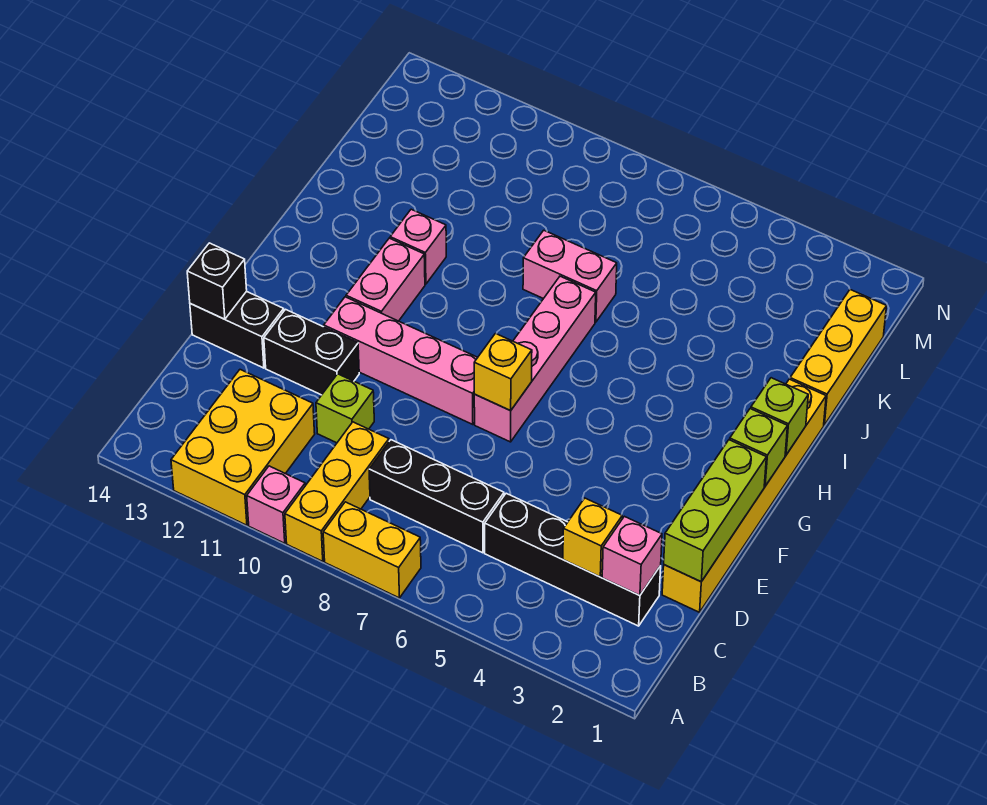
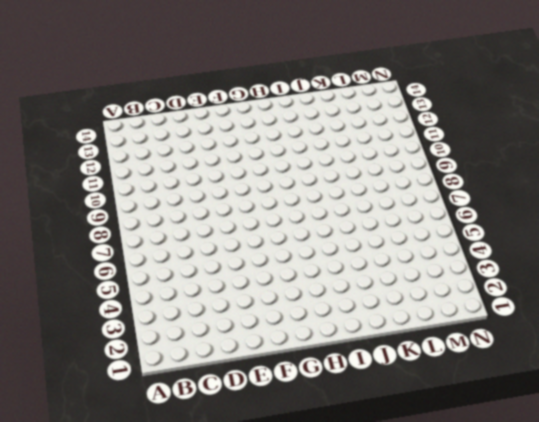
none -> yellow brick A7:A8 level 1
none -> yellow brick A9:C9 level 1
none -> pink brick A10 level 1

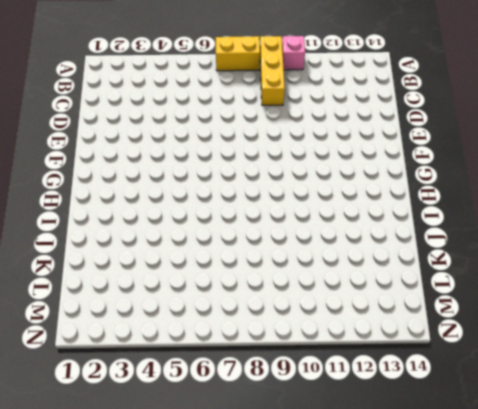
none -> yellow brick A11:C12 level 1
none -> black brick C2:C5 level 1
none -> black brick C6:C8 level 1

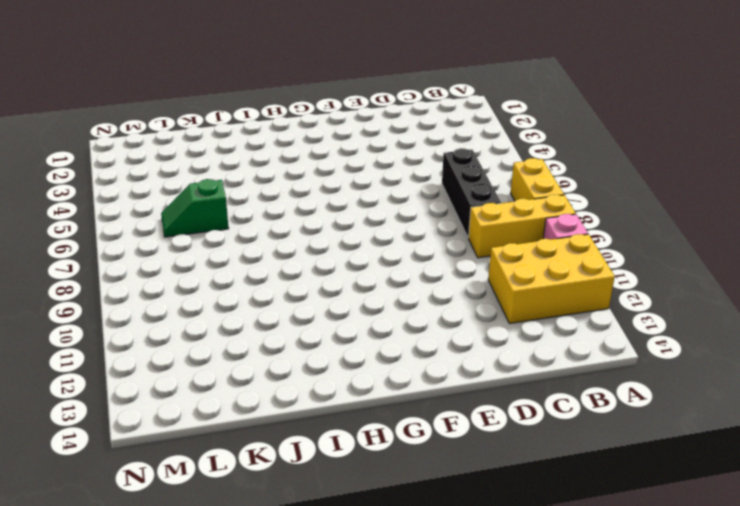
green slope K6:L6 level 1 top K -> none
none -> black brick C2:C5 level 1
none -> yellow brick D1:I1 level 1
none -> lime brick D10 level 1

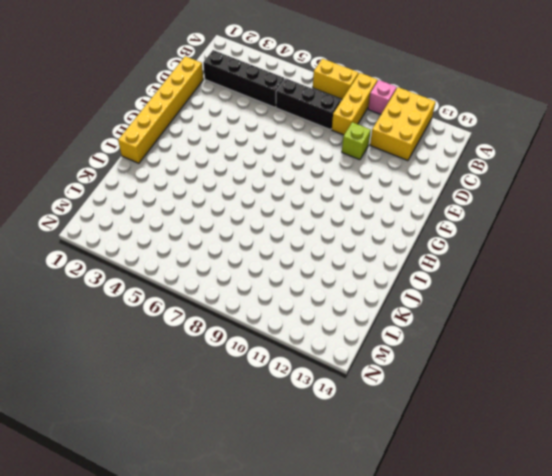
none -> black brick E11:E12 level 1
none -> black brick E13:E14 level 1
none -> pink brick F7:I7 level 1

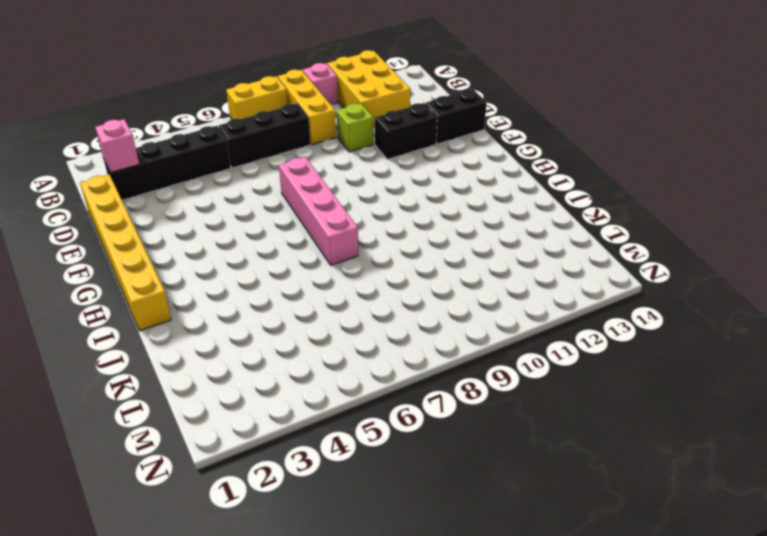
none -> pink brick F8:F11 level 1
none -> pink brick G11:H11 level 1
none -> pink brick I11 level 1

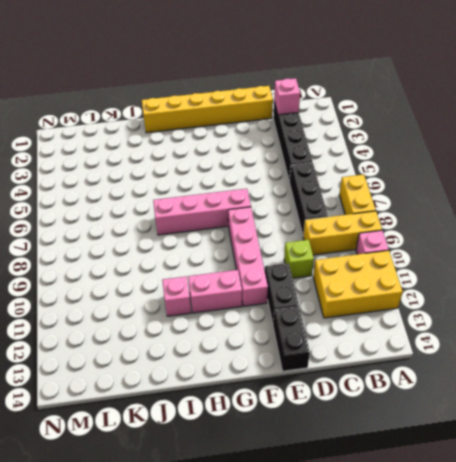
none -> yellow brick J1:L1 level 1
none -> pink brick J7:J8 level 1
none -> yellow brick C3 level 2

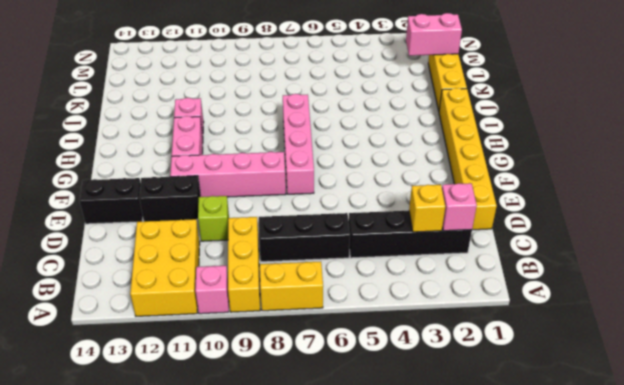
pink brick L1:L2 level 2 -> pink brick J7:J8 level 1
none -> lime brick D1:F1 level 2
none -> black brick E14 level 2
none -> yellow brick F7 level 2

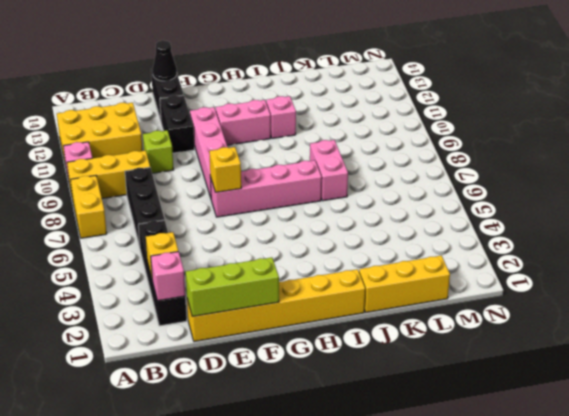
black cone E14 level 2 -> black brick E14 level 2
none -> lime brick G1 level 2
none -> lime brick H1 level 2

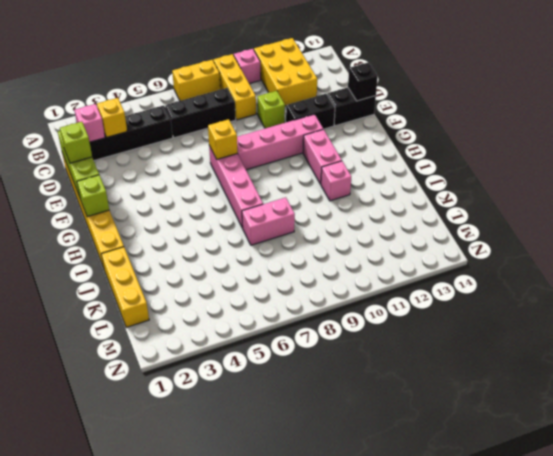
lime brick E1 level 3 -> lime brick H1 level 2

